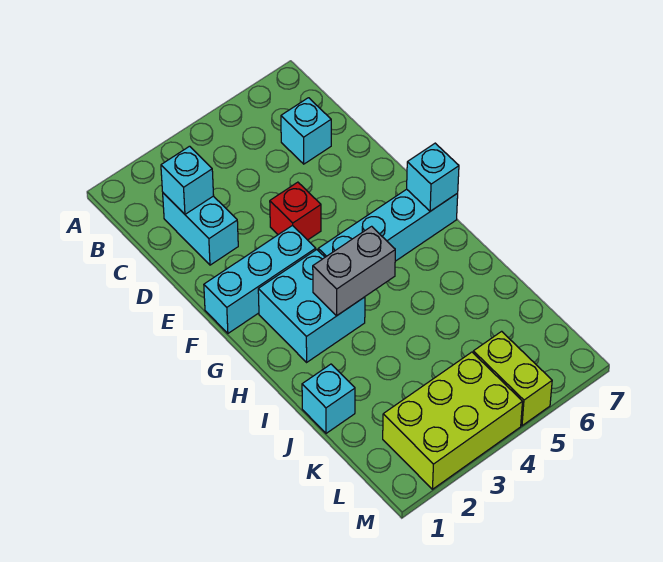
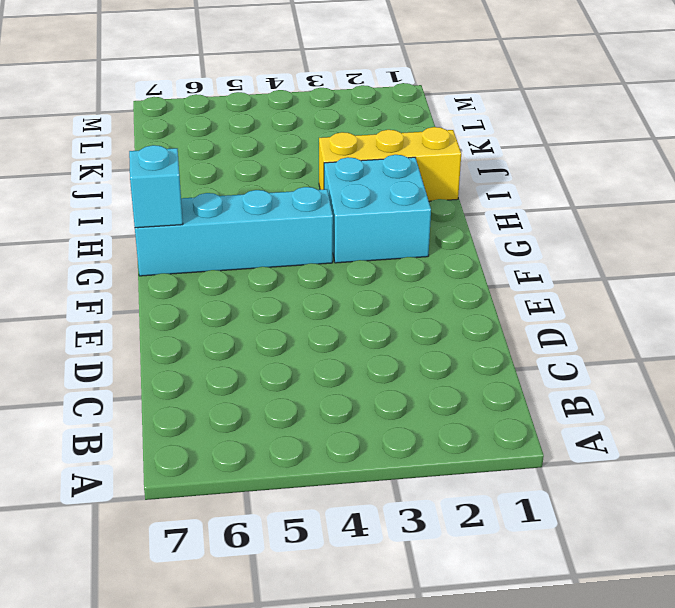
yellow brick I1:I3 level 1 -> none
none -> cyan brick C2:D2 level 1
none -> cyan brick C6 level 1
none -> red brick E4 level 1

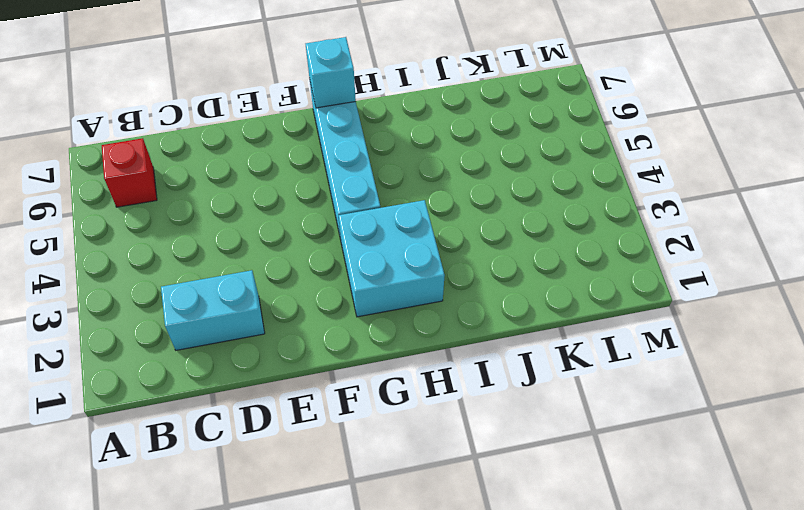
red brick B6 level 1 -> red brick E4 level 1
none -> cyan brick C6 level 1
none -> cyan brick F1:F3 level 1
none -> cyan brick J1 level 1

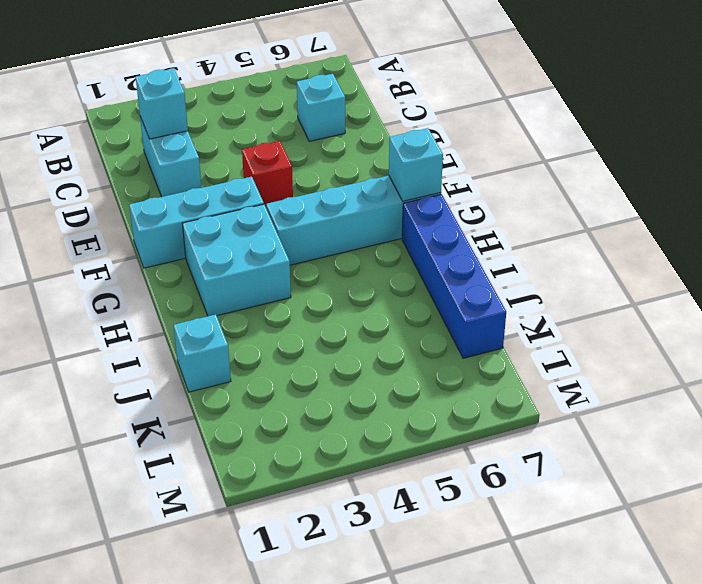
blue brick H7:K7 level 1 -> none
none -> lime brick L2:M4 level 1
none -> lime brick L5:M5 level 1
none -> grey brick H3:H4 level 2

